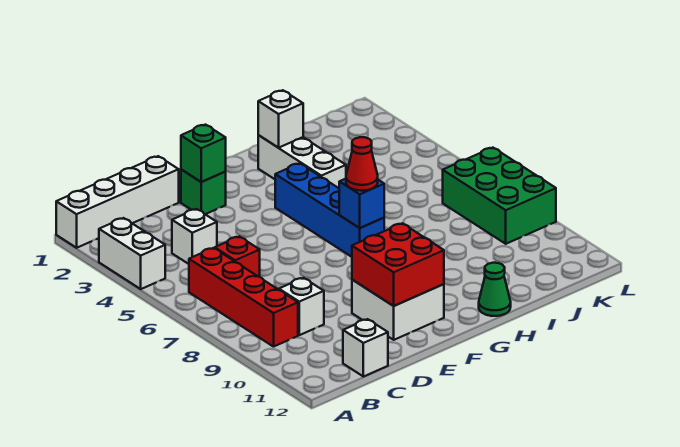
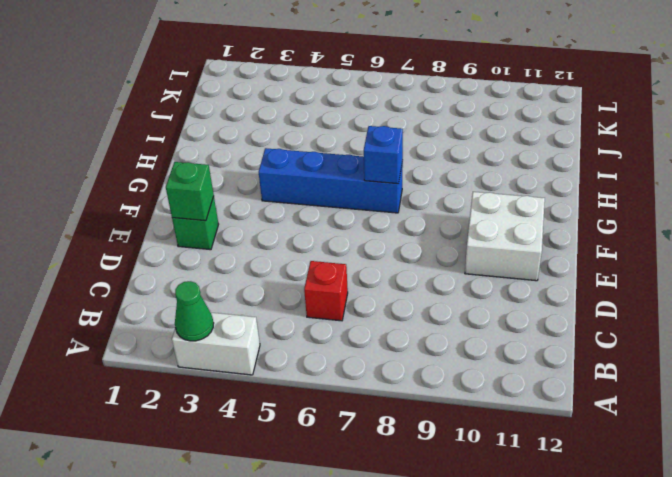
green cone A3 level 2 -> green cone H12 level 1
none -> white brick A1:D1 level 1
none -> red brick B6:B9 level 1
none -> white brick C4 level 1

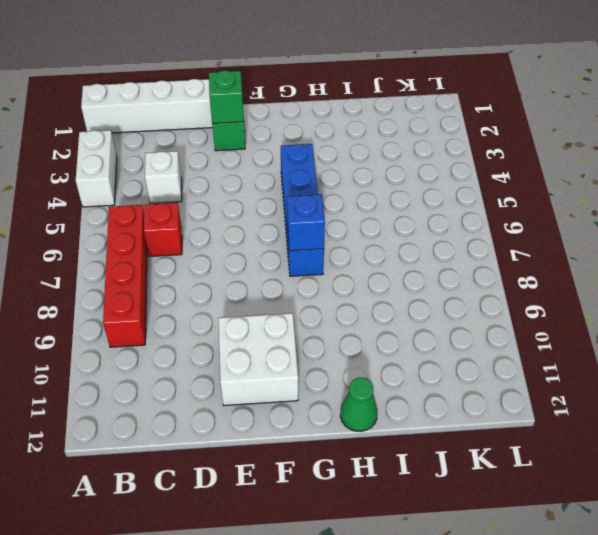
none -> white brick C9 level 1
none -> white brick C12 level 1
none -> white brick H2:H4 level 1

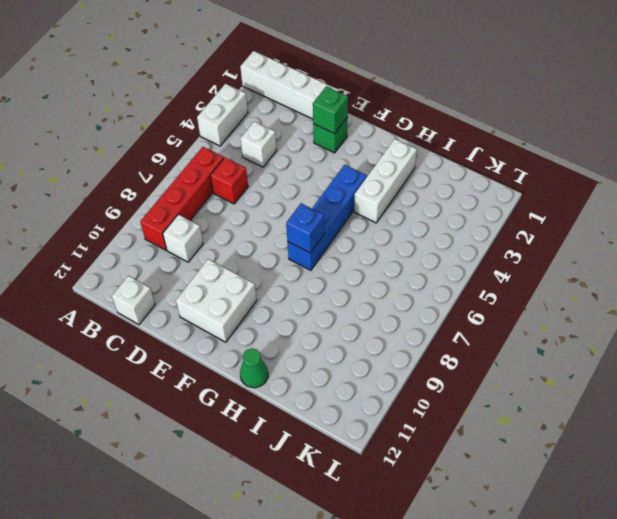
none -> green brick K7:L9 level 1
none -> red brick E10:F11 level 2
none -> white brick H2 level 2

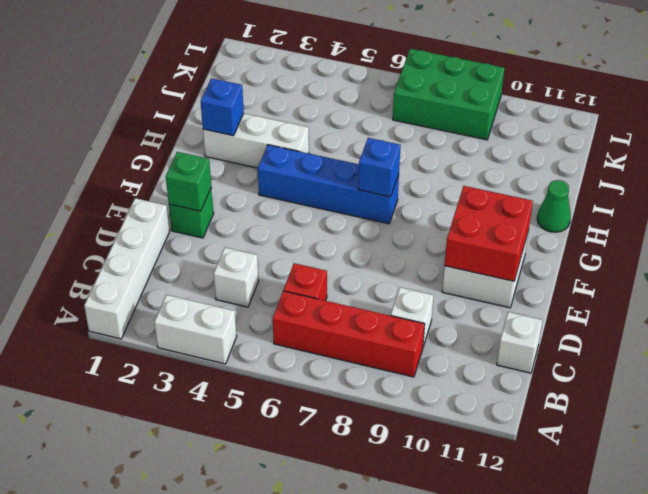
blue brick H2 level 2 -> white brick H2 level 2
none -> red cone G7 level 3

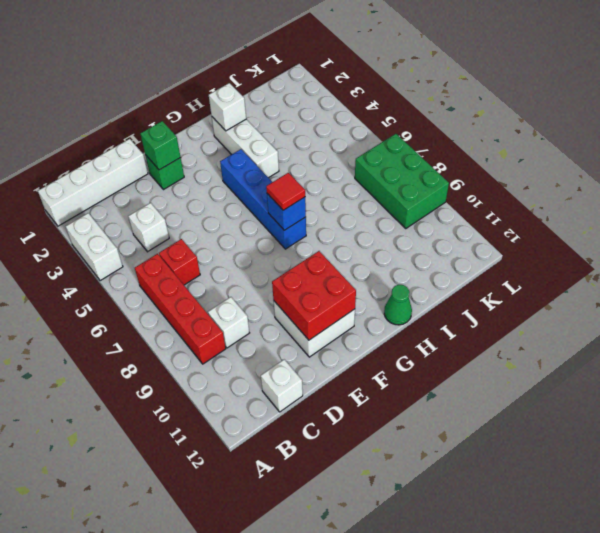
red tile G7 level 3 -> red cone G7 level 3

